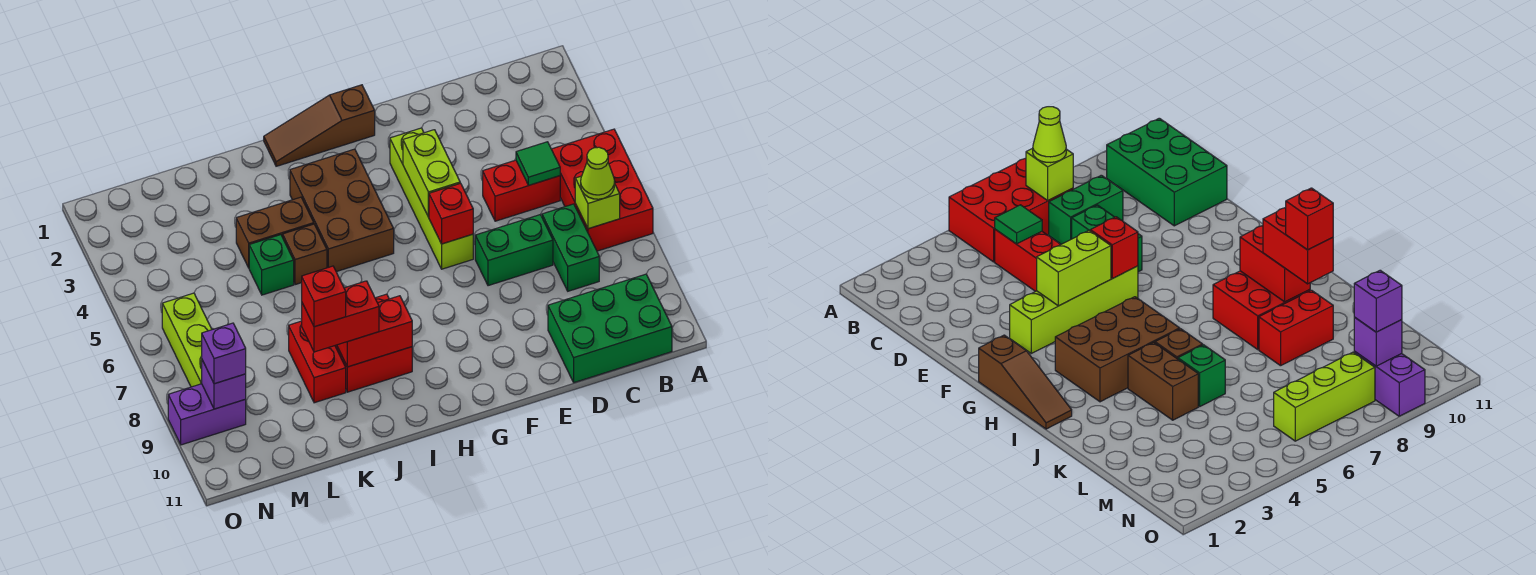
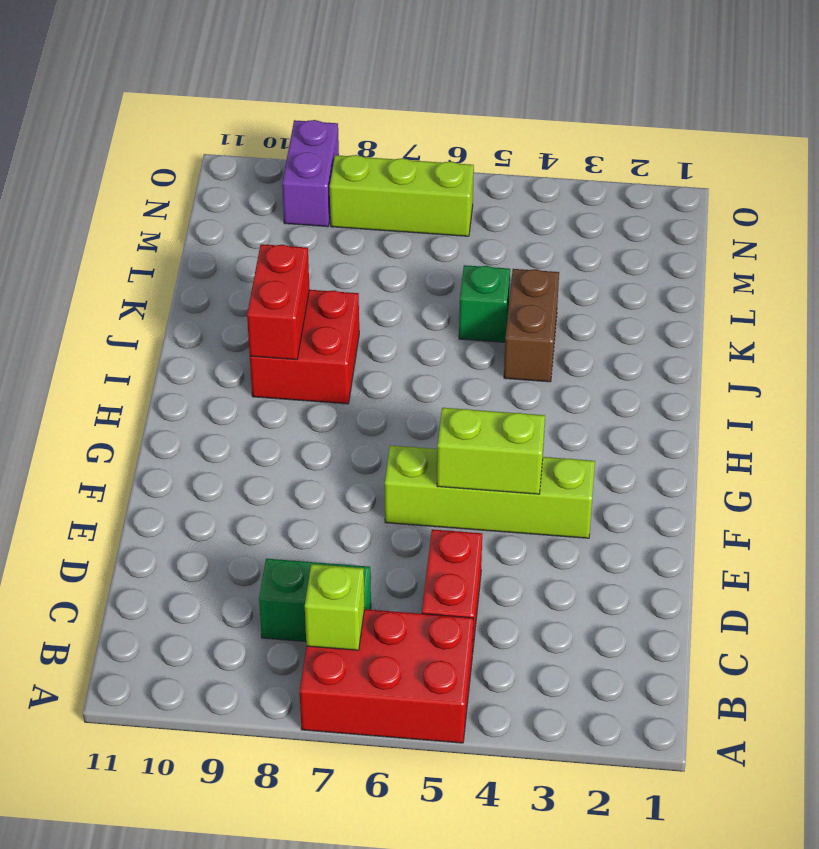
none -> green brick B10:D11 level 1
none -> green brick D7:E7 level 1
none -> brown slope G1:I1 level 1 top G

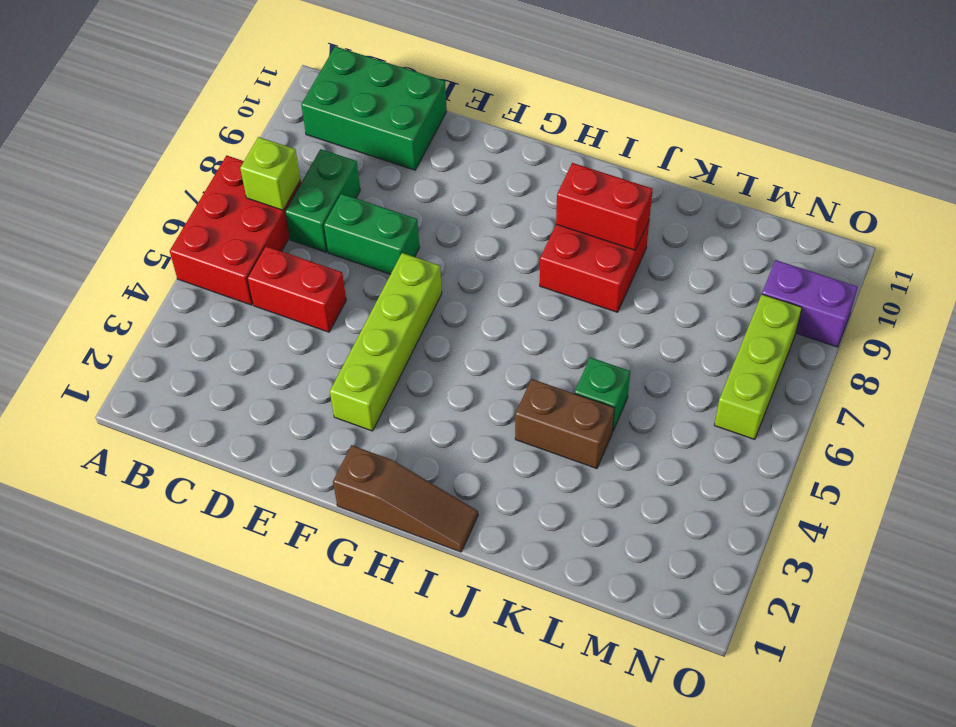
none -> brown brick H3:I5 level 1
none -> brown brick J5 level 1
none -> red brick K8:K9 level 1

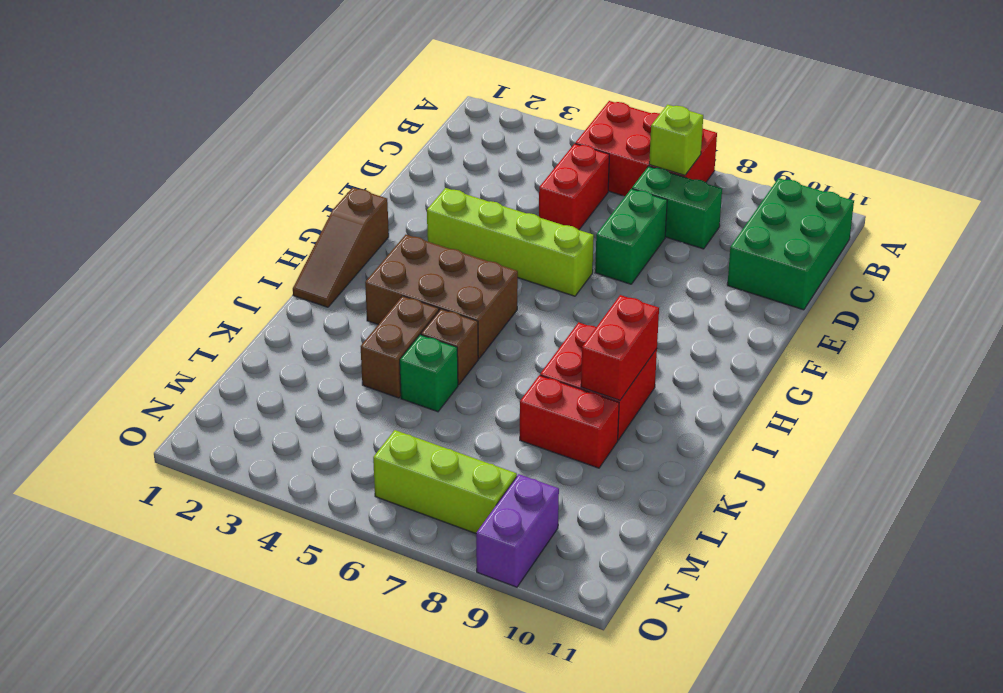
none -> green tile C5 level 2
none -> lime brick F4:F5 level 2
none -> red brick F6 level 2

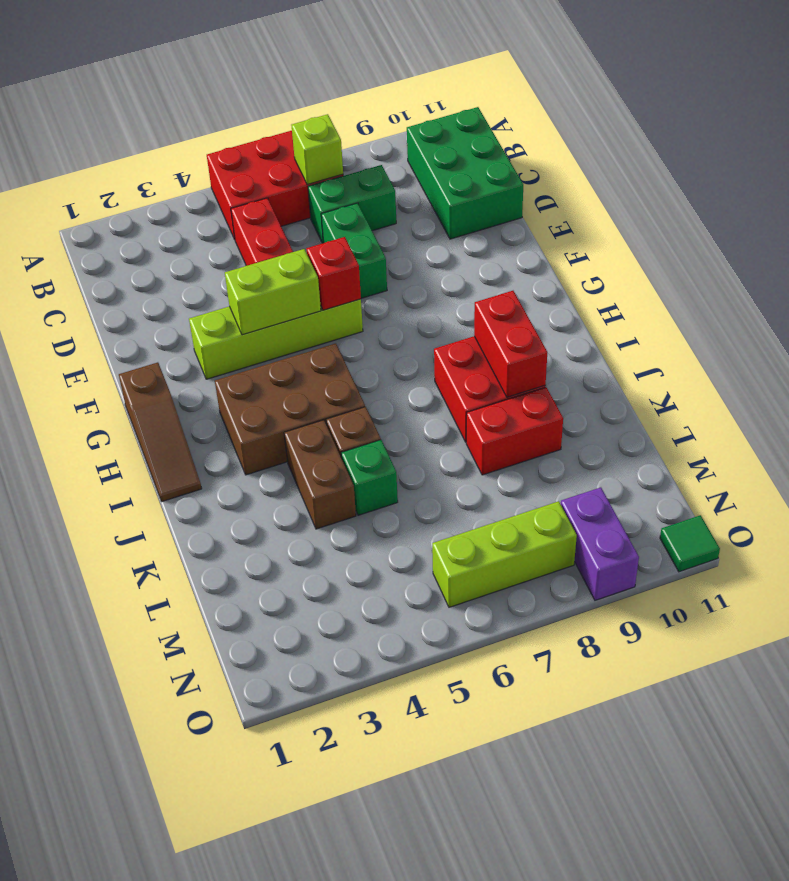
green tile O11 level 1 -> green tile C5 level 2
none -> purple brick N9 level 2
none -> lime cone B7 level 3
none -> red brick J9:K9 level 3

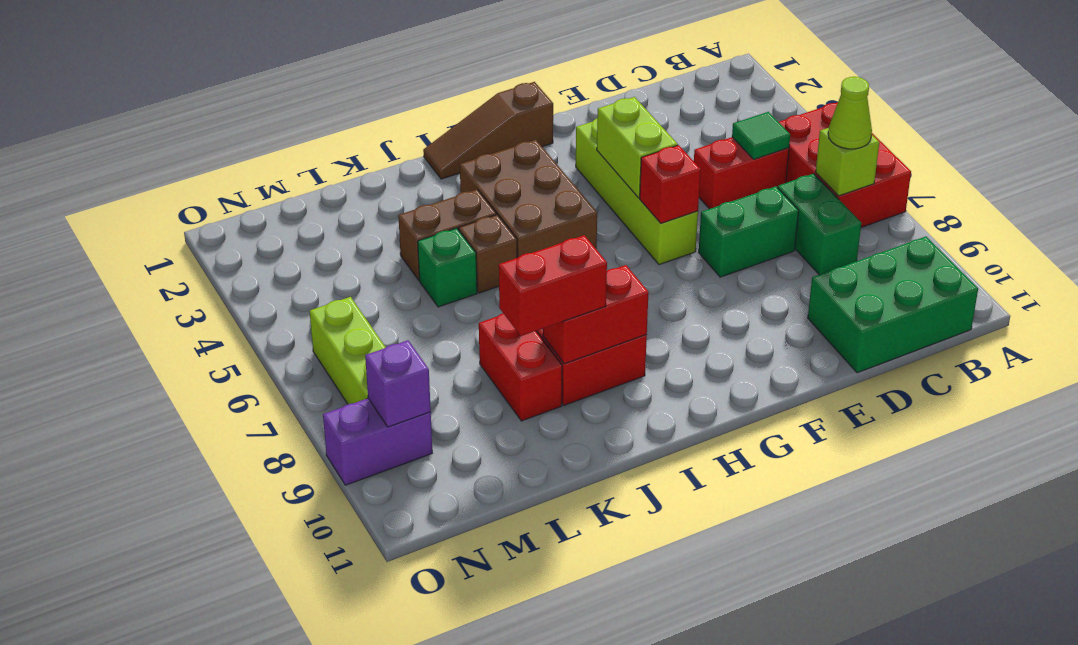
none -> purple brick N9 level 3
none -> red brick K9 level 4

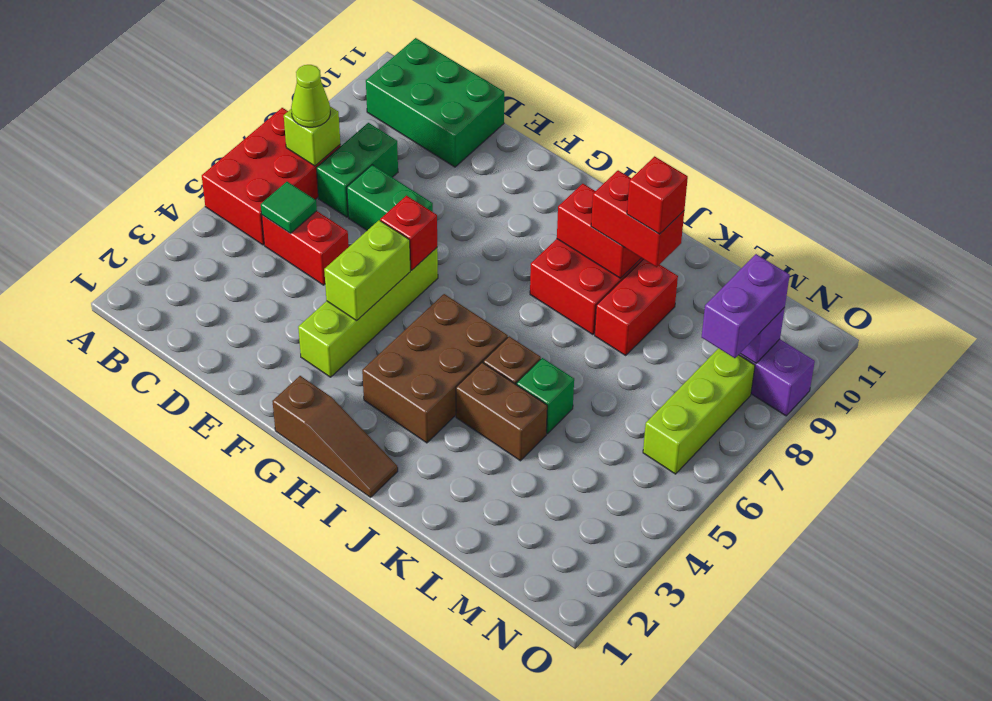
purple brick N8:N9 level 3 -> purple brick N9 level 3

